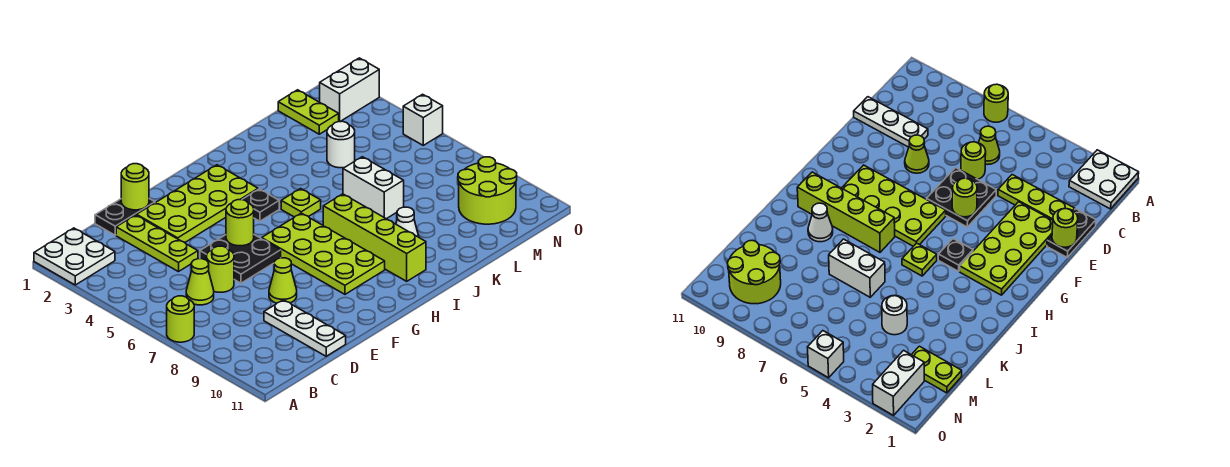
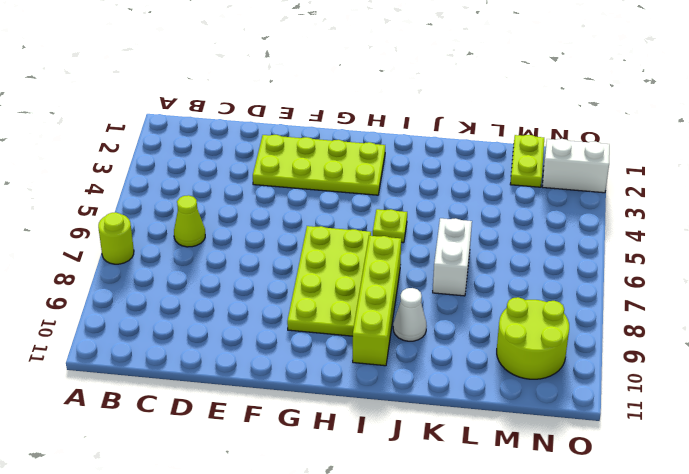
none -> white plate A1:B2 level 1
none -> black plate D1:E1 level 1
none -> lime plate D2:D4 level 1

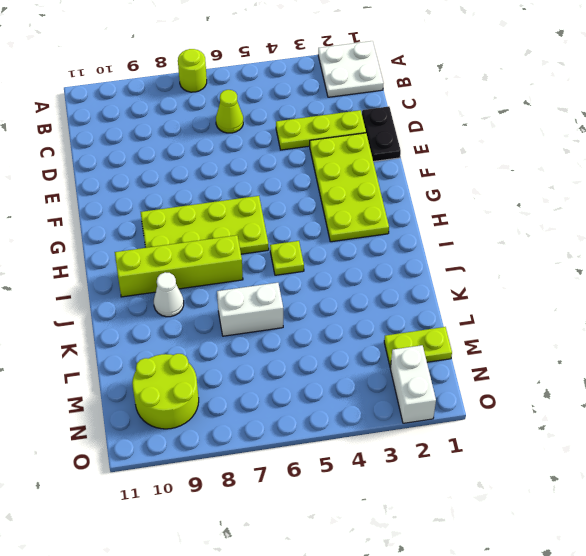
none -> lime round brick D6 level 1
none -> white plate D9:D11 level 1
none -> black plate E5:F6 level 1

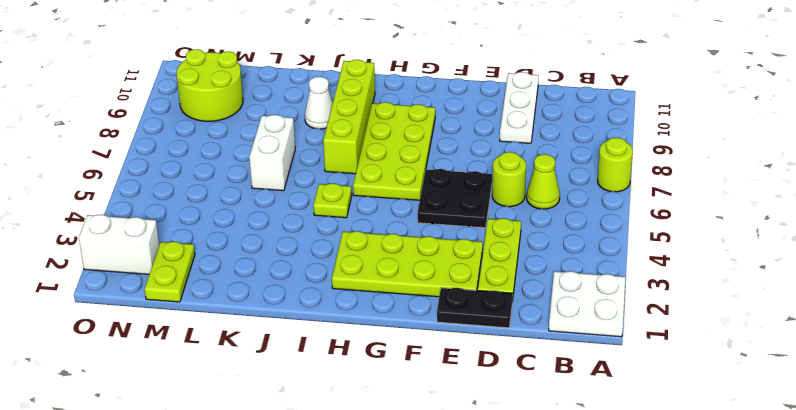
none -> lime cone E8 level 1
none -> black plate H4 level 1
none -> white round brick L4 level 1

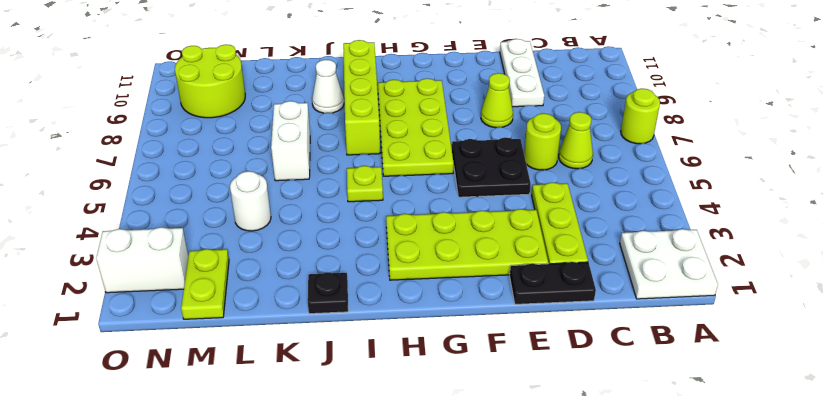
black plate J1 level 1 -> black plate H4 level 1
none -> white brick O5 level 1
none -> lime round brick E1 level 2
none -> lime round brick F5 level 2

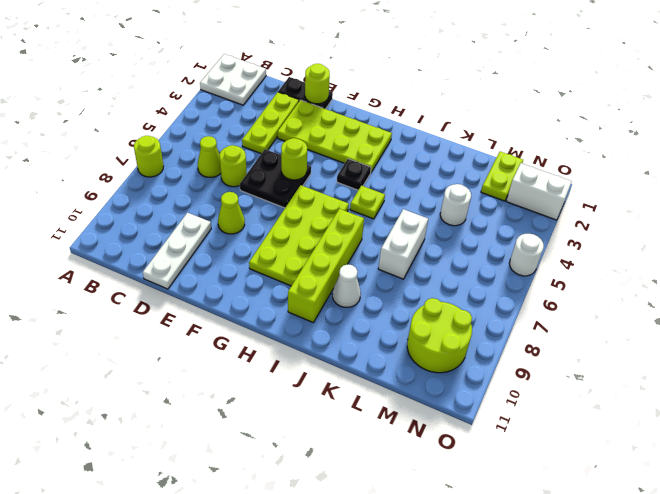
white round brick O5 level 1 -> white brick O5 level 1

